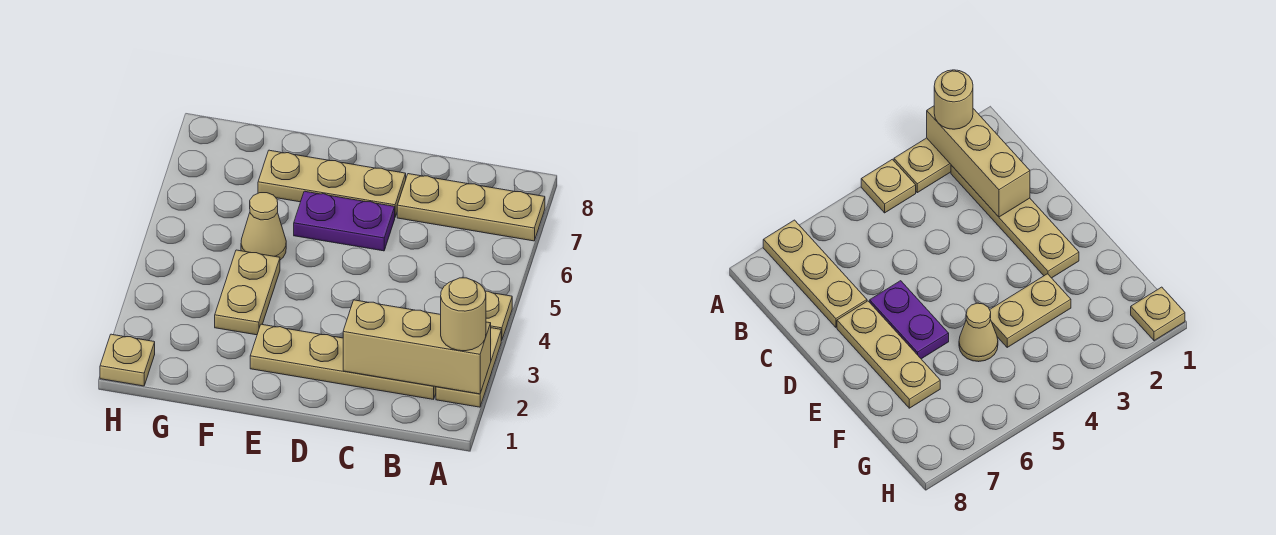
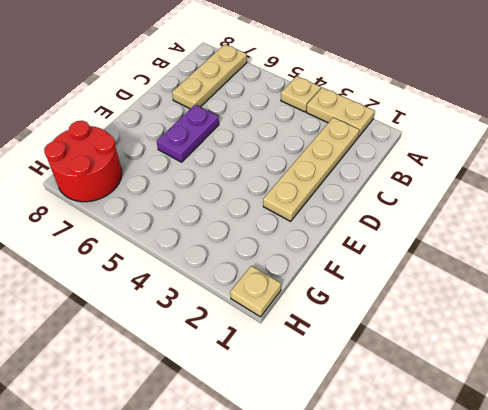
red round brick G7:H8 level 1 -> none
none -> tan plate D7:F7 level 1
none -> tan plate F3:F4 level 1

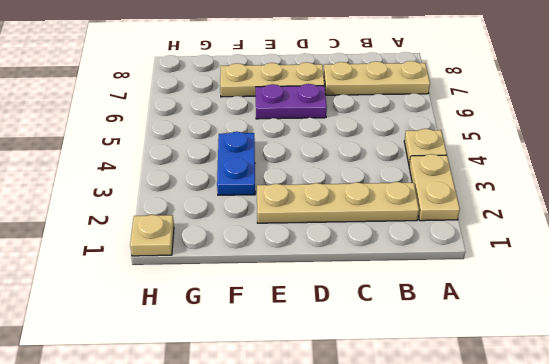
blue plate F3:F4 level 1 -> tan plate F3:F4 level 1
none -> tan cone F5 level 1
none -> tan brick A2:C2 level 2

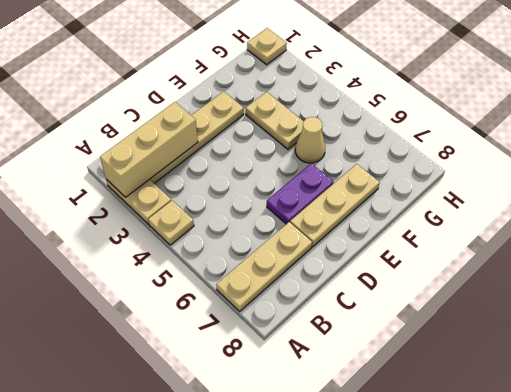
none -> tan round brick A2 level 3

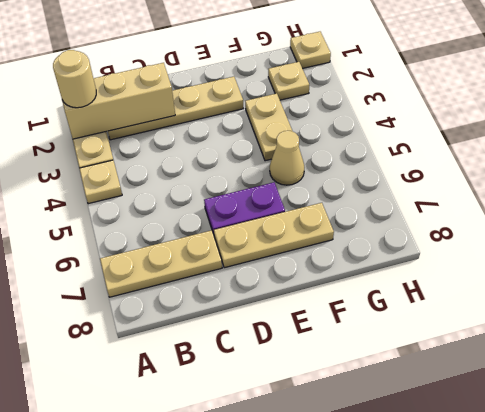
tan plate G2 level 1 -> none

